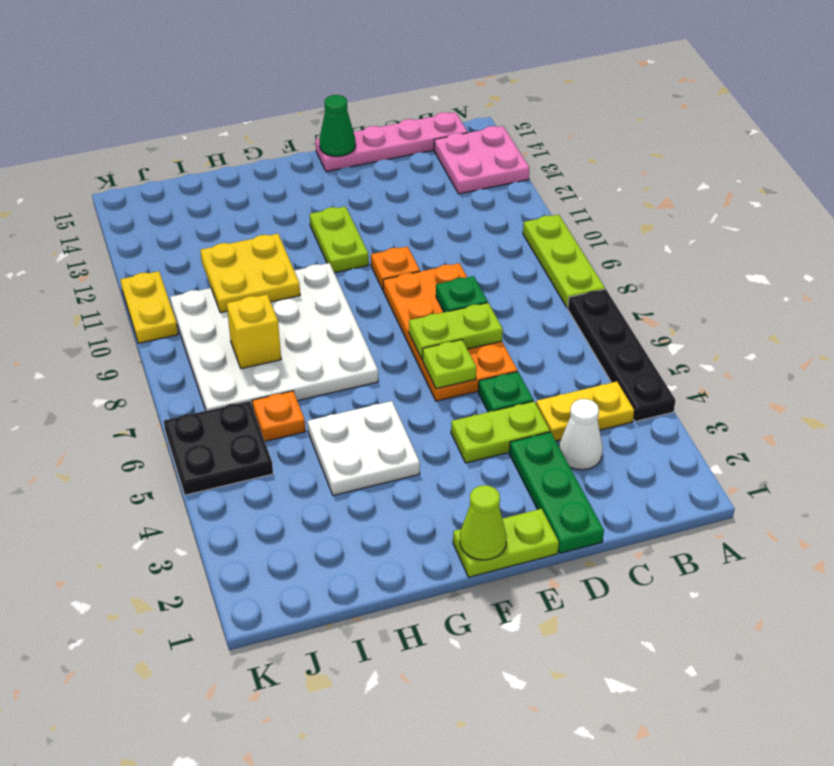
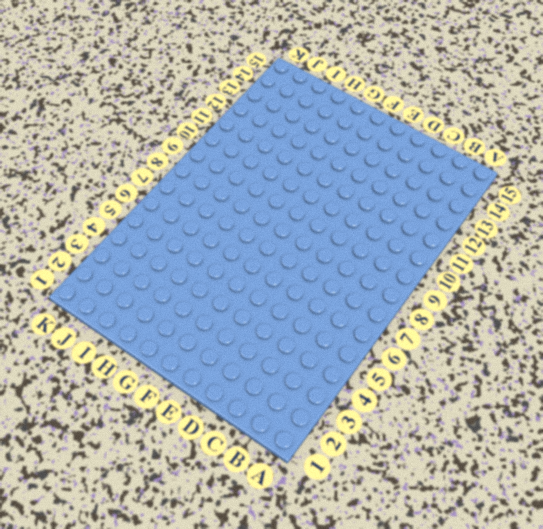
none -> black plate A4:A7 level 1
none -> lime plate A8:A10 level 1
none -> pink plate A13:B14 level 1

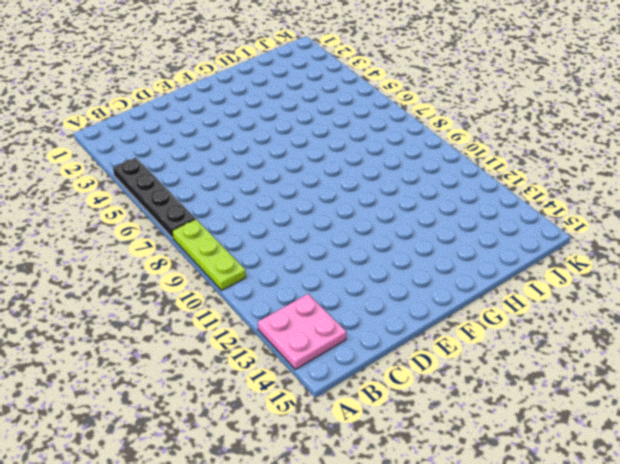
none -> yellow plate B4:C4 level 1
none -> pink plate B15:E15 level 1
none -> white cone C3 level 1

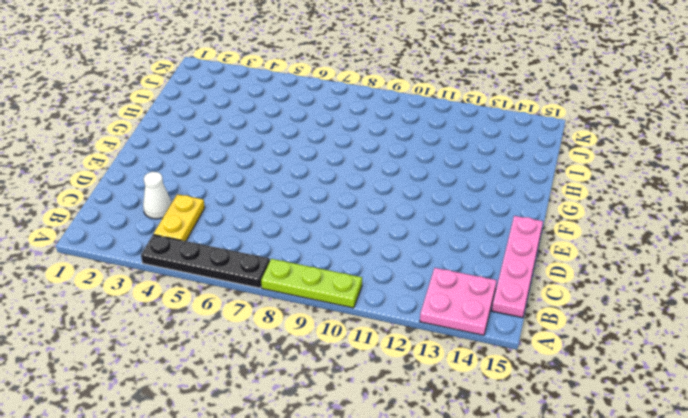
none -> green plate D1:D3 level 1
none -> lime plate D4:E4 level 1
none -> green plate D5 level 1

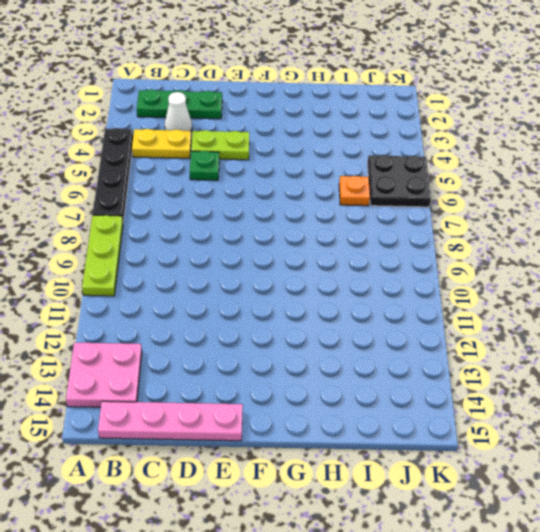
green plate B2:D2 level 1 -> green plate D1:D3 level 1
none -> orange plate D6:E9 level 1
none -> lime plate E1:F1 level 1
none -> orange plate E10 level 1

